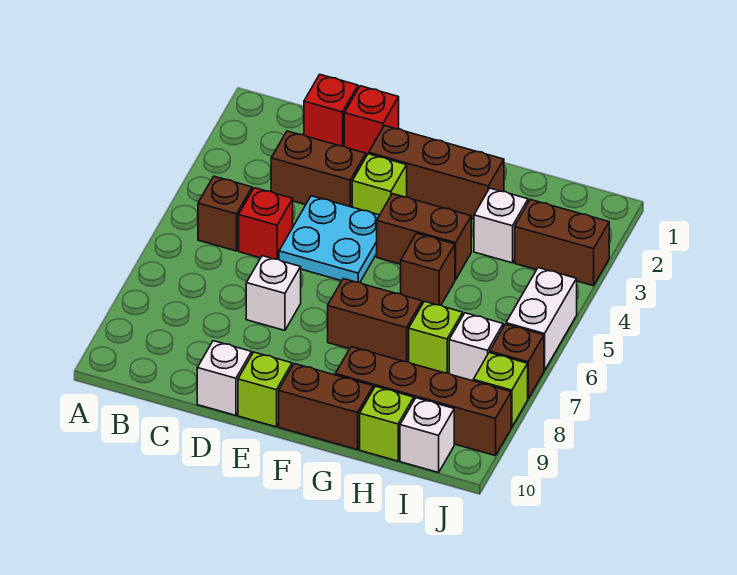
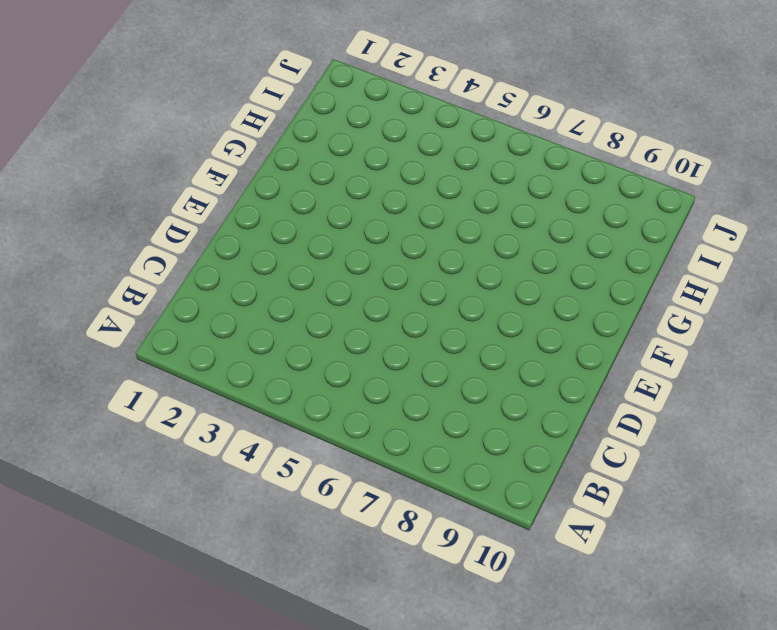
none -> brown brick B5 level 1
none -> red brick C1 level 1
none -> brown brick C3:D3 level 1

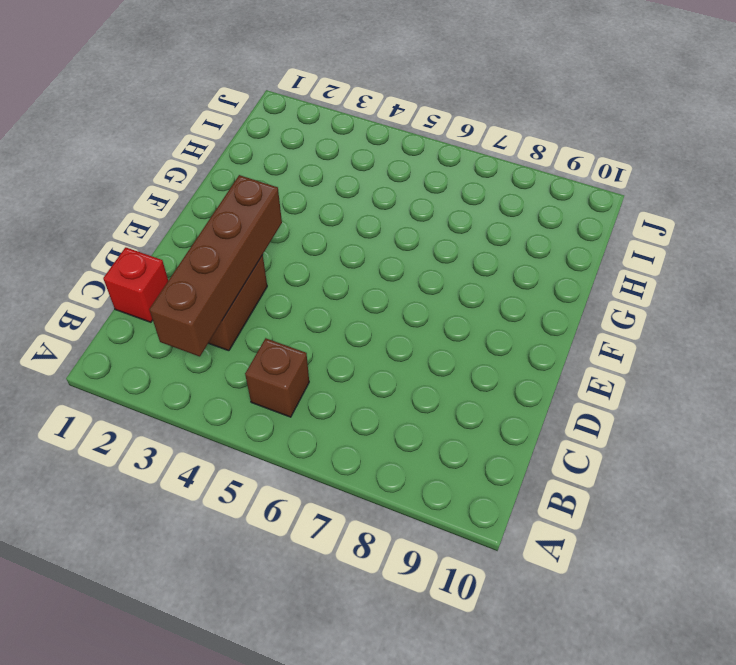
brown brick B3:E3 level 2 -> brown brick G9:J9 level 1
none -> red brick C5 level 1
none -> red brick D1 level 1
none -> cyan plate D4:E5 level 1

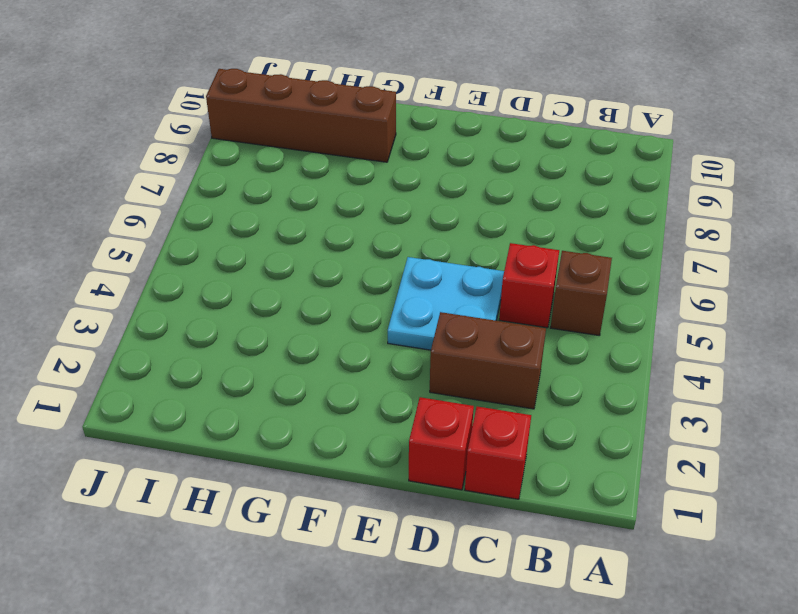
none -> white brick D7 level 1
none -> white brick D10 level 1
none -> brown brick E2:G2 level 1

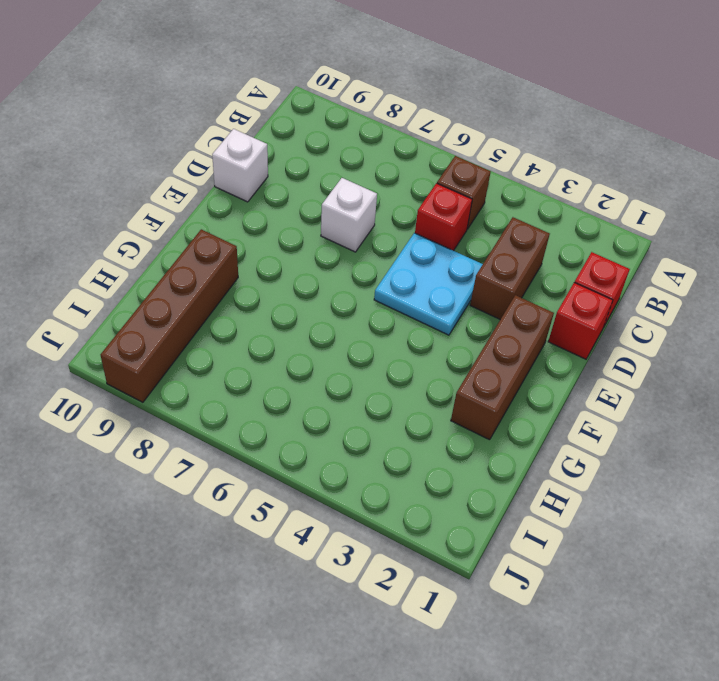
none -> lime brick E3 level 1
none -> lime brick E10 level 1
none -> brown brick F4:G4 level 1

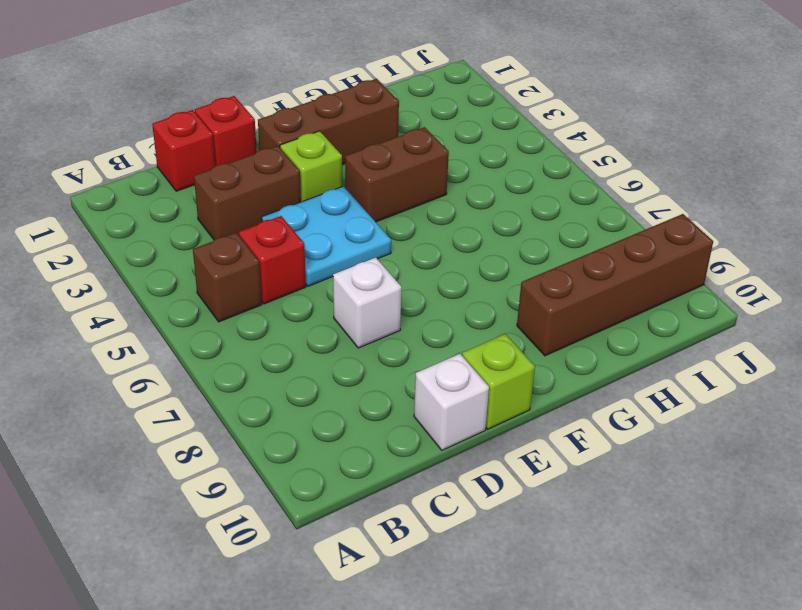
none -> brown brick F7:G7 level 1
none -> brown brick F10:G10 level 1
none -> brown brick G5 level 1

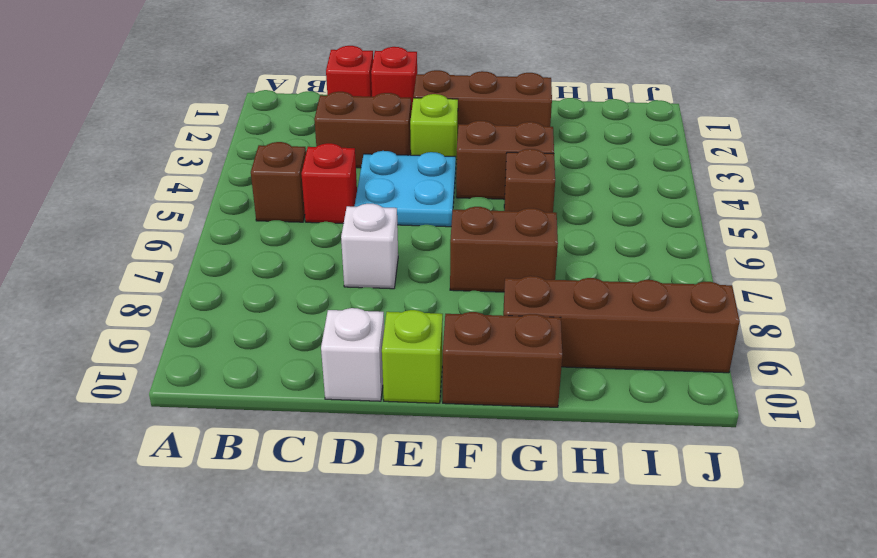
none -> white brick H3 level 1
none -> lime brick H7 level 1
none -> lime brick H10 level 1

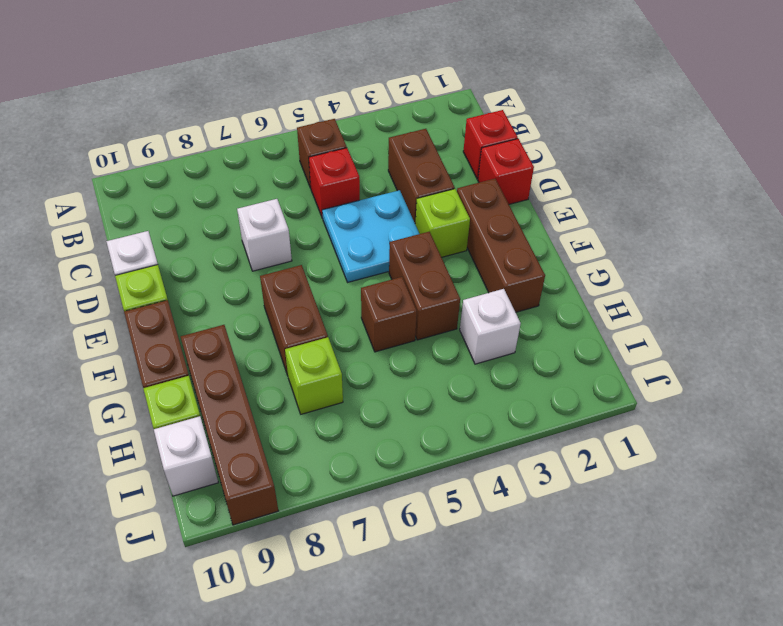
none -> brown brick I3:J3 level 1
none -> white brick I7 level 1
none -> white brick J5:J6 level 1

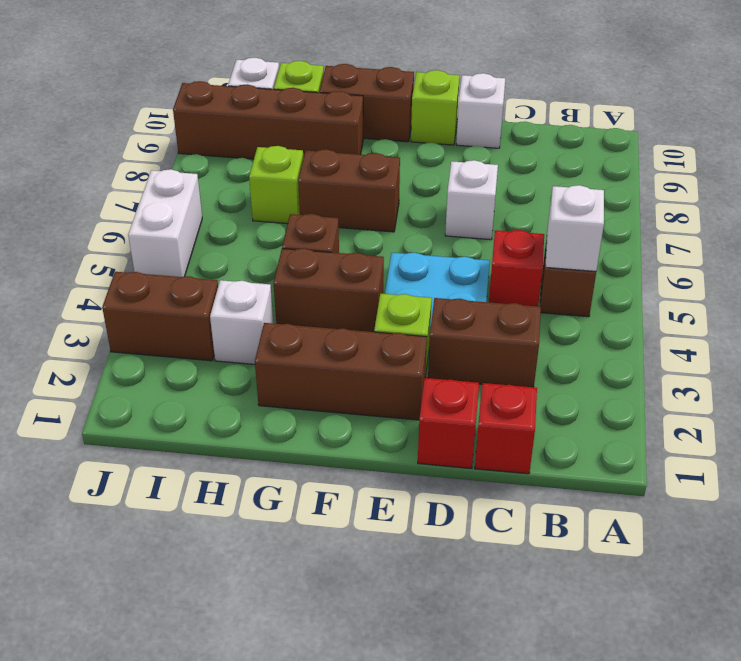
white brick B5 level 2 -> white brick I7 level 1
none -> brown brick J7 level 1
none -> lime brick J8 level 1

